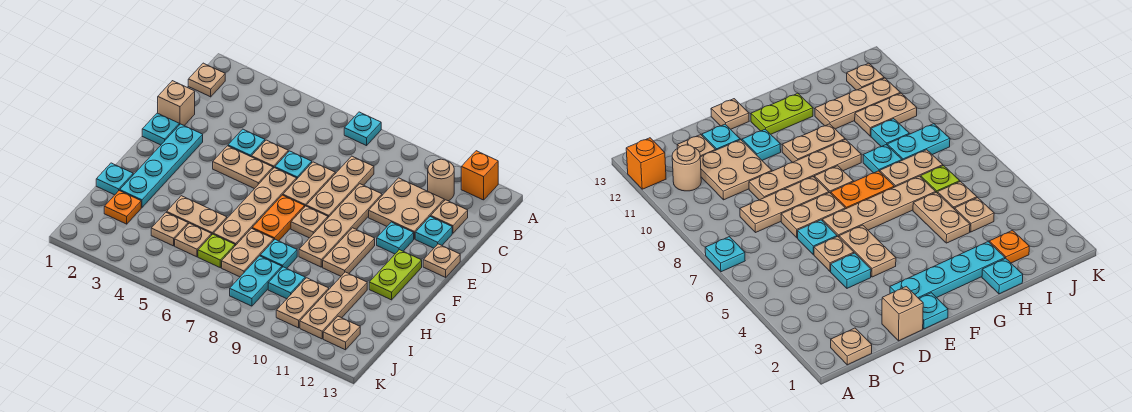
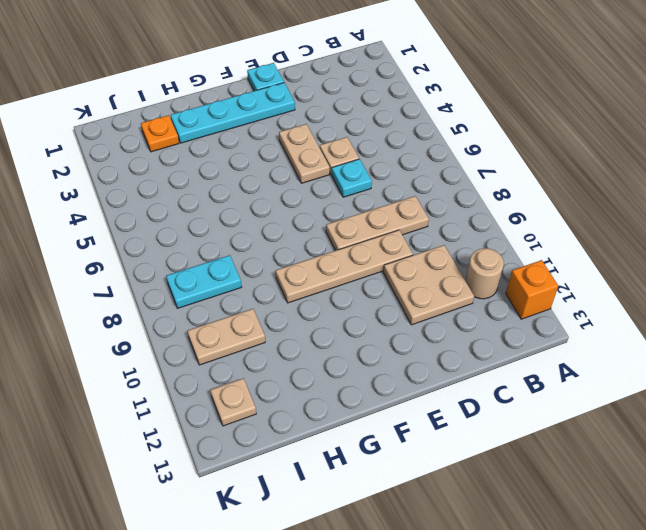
none -> cyan plate A7 level 1
none -> tan plate B1 level 1
none -> tan plate C12 level 1
none -> tan brick D1 level 1

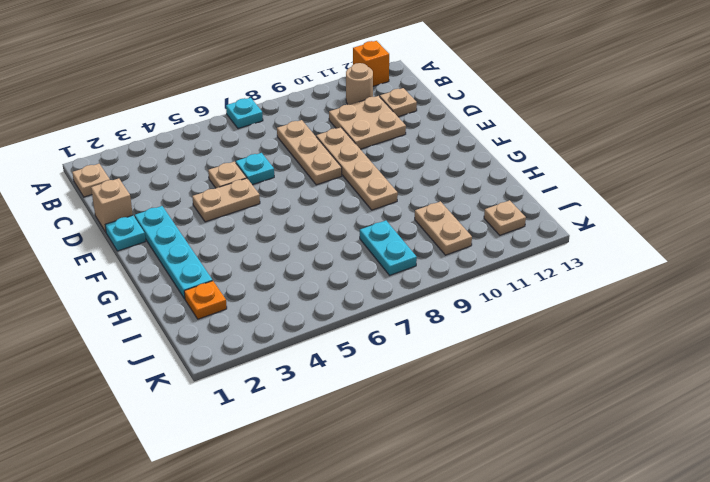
none -> cyan plate D4 level 1
none -> tan plate D7:E7 level 1
none -> cyan plate D12 level 1
none -> tan plate E6:H6 level 1

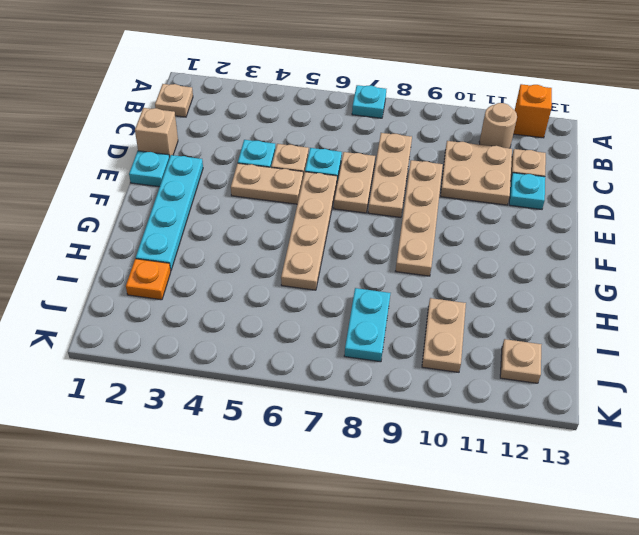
none -> cyan plate E11 level 1
none -> tan plate E13 level 1
none -> orange plate F7:G7 level 1
none -> tan plate F8 level 1

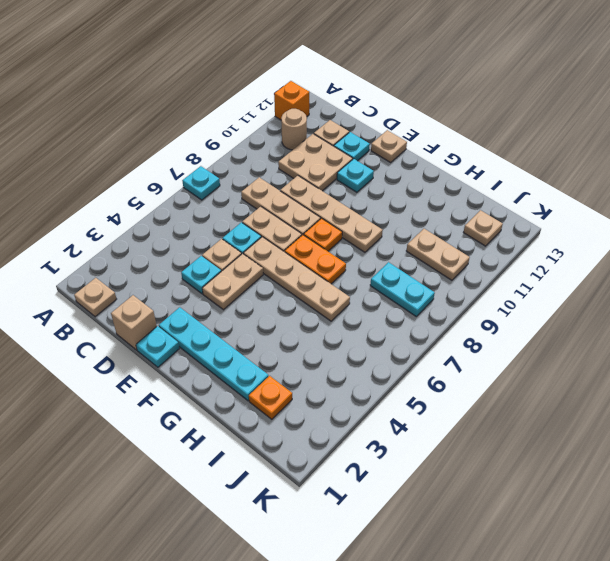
orange plate F8 level 1 -> tan plate F8 level 1
none -> tan plate F10:G10 level 1
none -> lime plate F12:G12 level 1
none -> cyan plate H1 level 1
none -> tan plate H4:H5 level 1

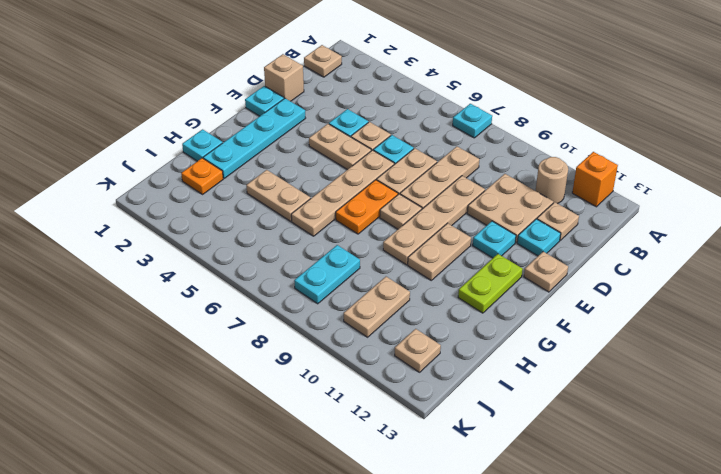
none -> tan plate H7:I7 level 1
none -> cyan plate H8 level 1
none -> tan plate H11:J11 level 1
none -> tan plate I4 level 1

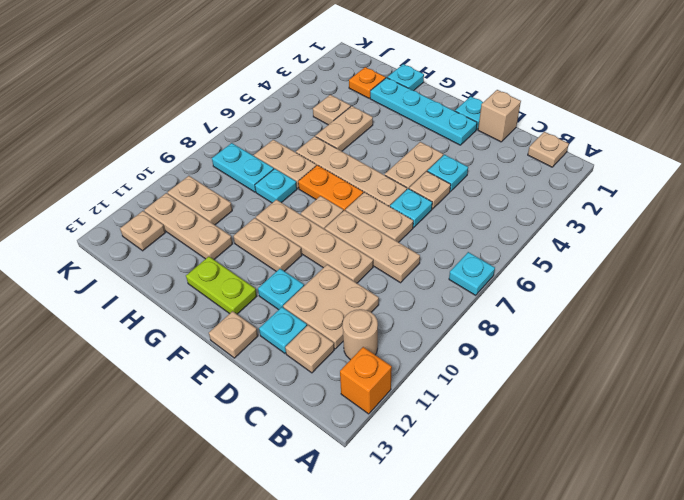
none -> tan plate I5 level 1
none -> lime plate I6 level 1
none -> cyan plate I9 level 1

